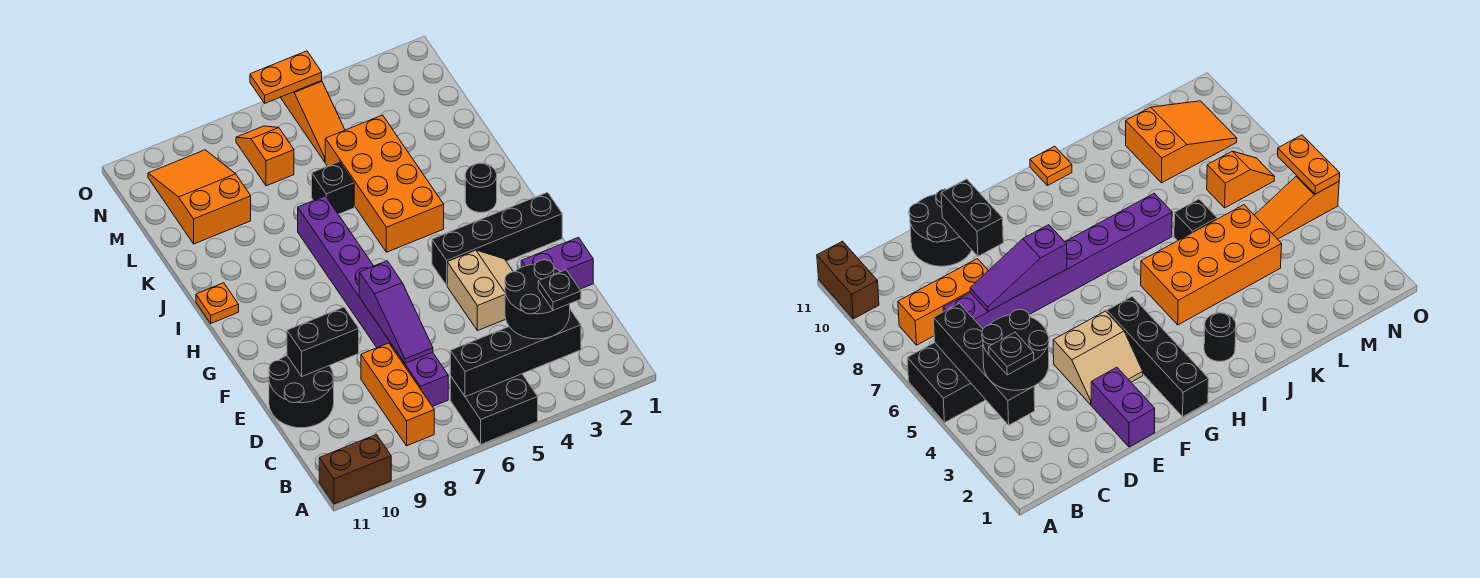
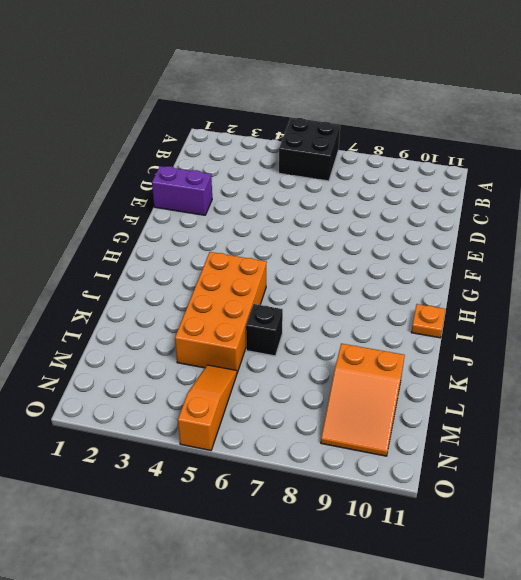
none -> brown brick A10:A11 level 1
none -> orange brick B8:D8 level 1
none -> purple brick C7:J7 level 1

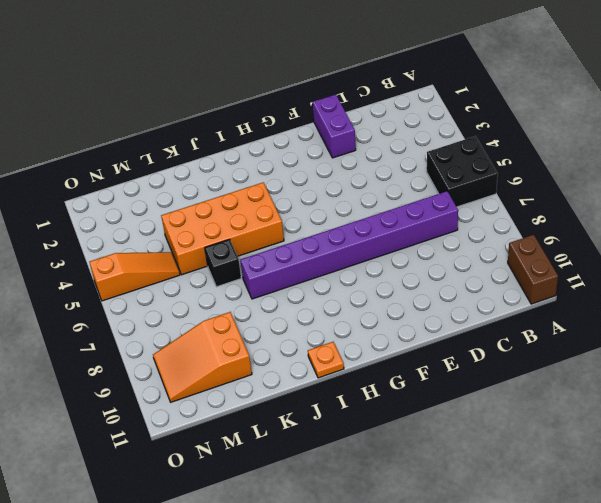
none -> orange brick B8:D8 level 1
none -> black round brick D10:E11 level 1
none -> tan slope E3:F4 level 1 top 4

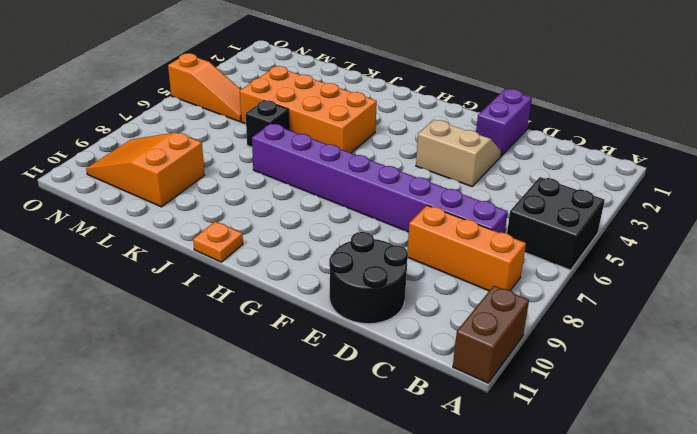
none -> black brick G1:G4 level 1
none -> black round brick I2 level 1
none -> orange slope M7:N7 level 1 top M

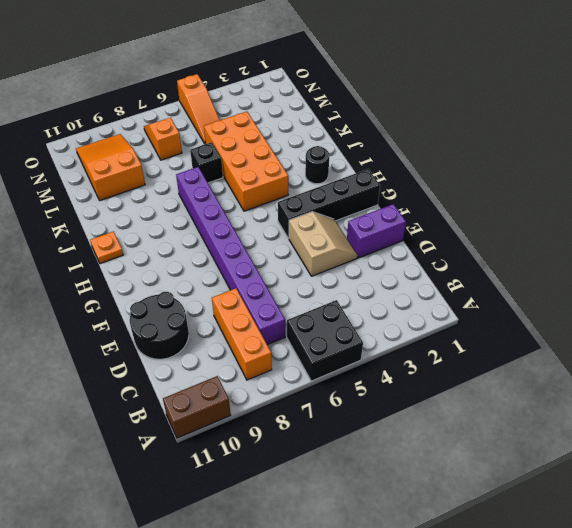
none -> black brick B3:B6 level 2
none -> purple slope D7:F7 level 2 top F
none -> black brick E9:E10 level 2

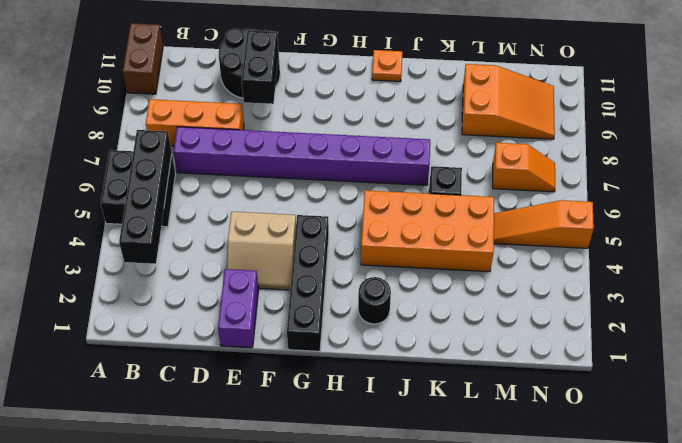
none -> purple slope D7:F7 level 2 top F
none -> orange plate O5:O6 level 2
none -> black round brick B3:C4 level 3

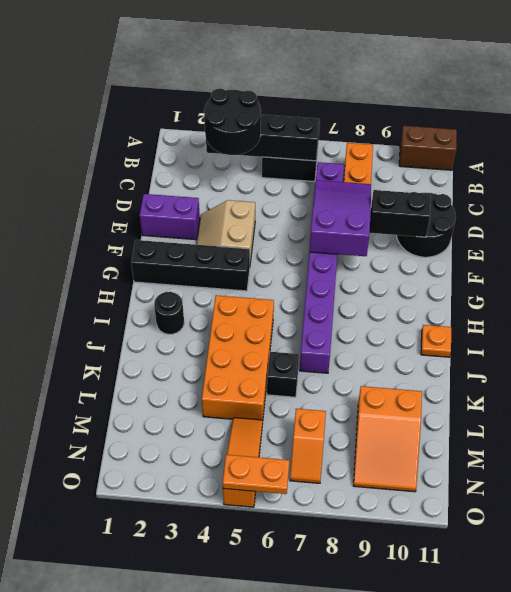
purple slope D7:F8 level 2 top F -> purple slope D7:F7 level 2 top F
none -> black plate B3 level 4

